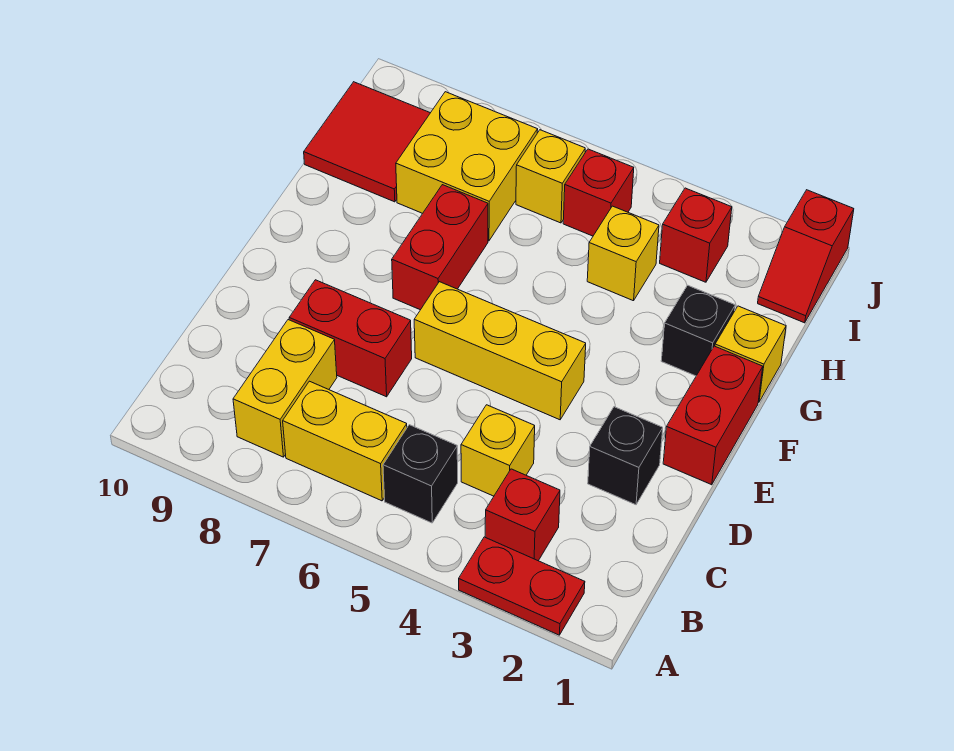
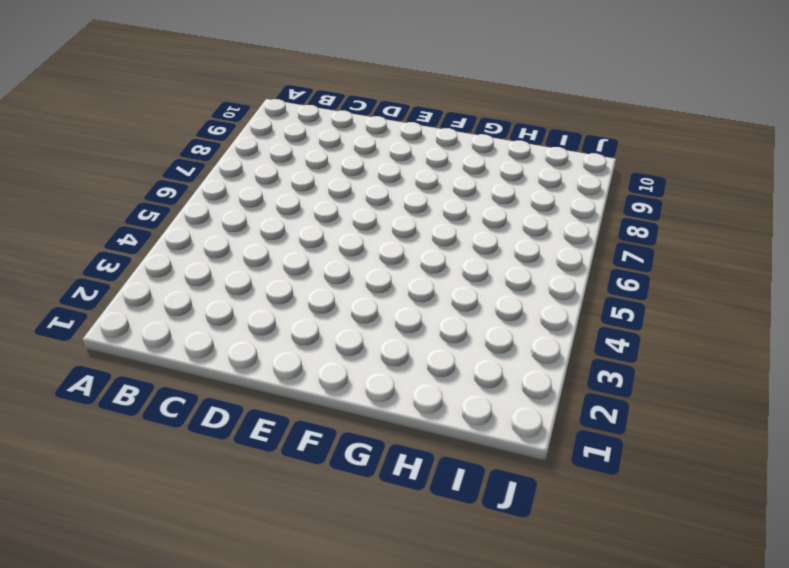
none -> red plate A2:A3 level 1
none -> red brick B3 level 1
none -> black brick B5 level 1

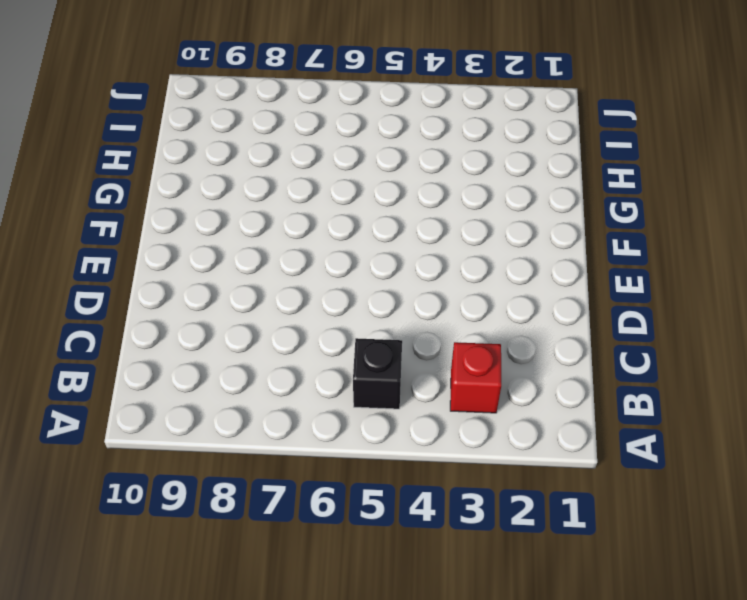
none -> red plate A2:A3 level 1
none -> yellow brick B6:B7 level 1
none -> yellow brick B8:C8 level 1

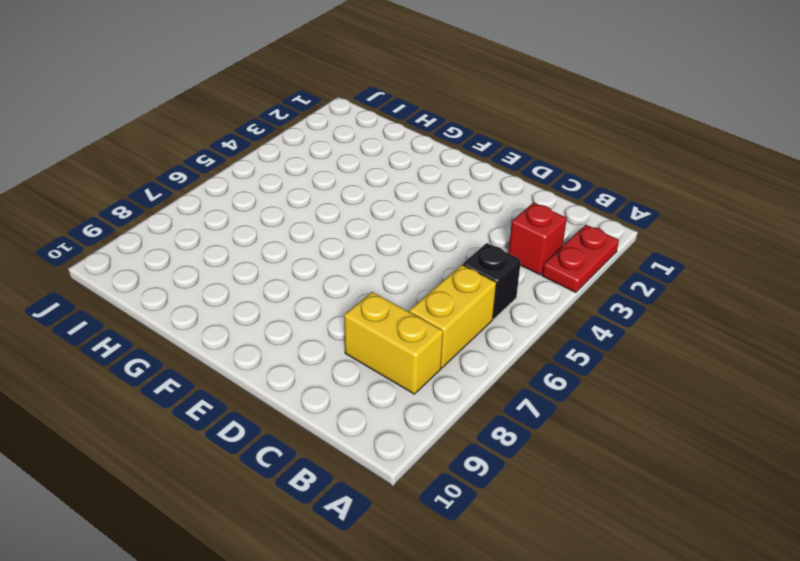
none -> yellow brick C4 level 1
none -> black brick D2 level 1
none -> red brick D7:D8 level 1

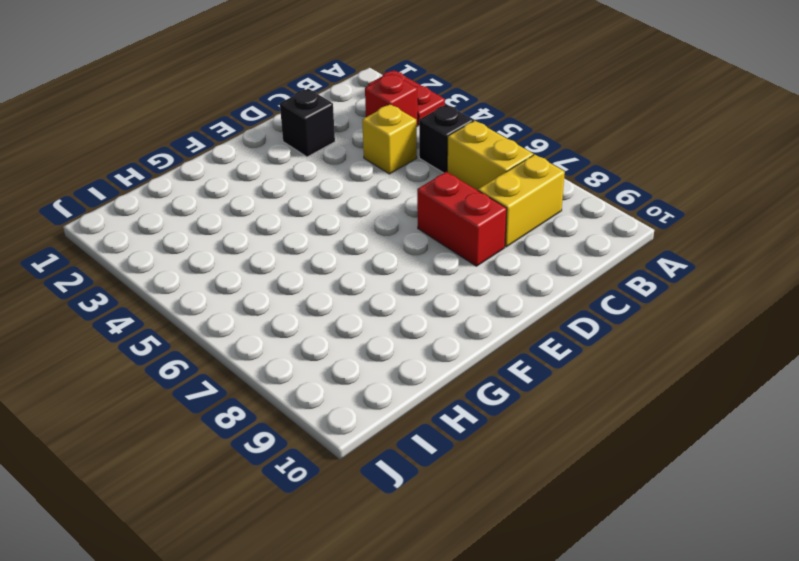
none -> red brick E1:F1 level 1
none -> yellow brick E4:E6 level 1
none -> red brick F7:G7 level 1

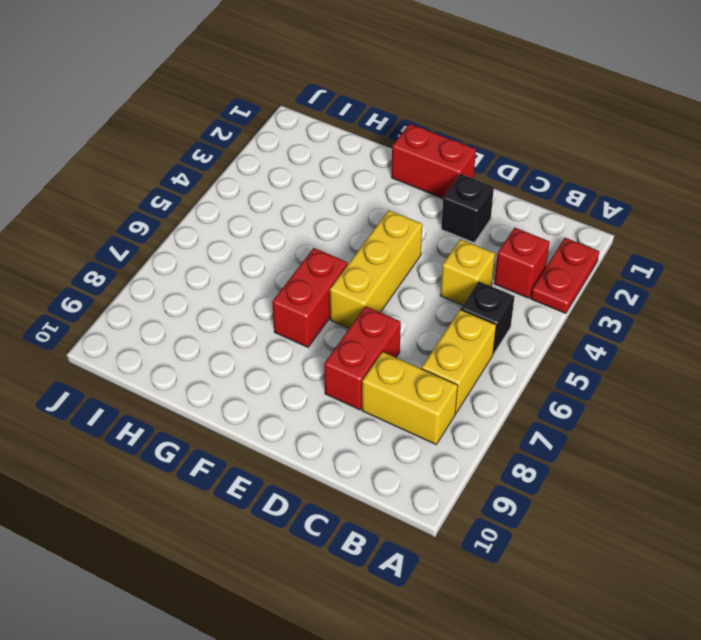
red brick F6:F7 level 1 -> red brick F7:G7 level 1
none -> yellow brick G1 level 1
none -> black brick G2 level 1
none -> yellow brick H4 level 1

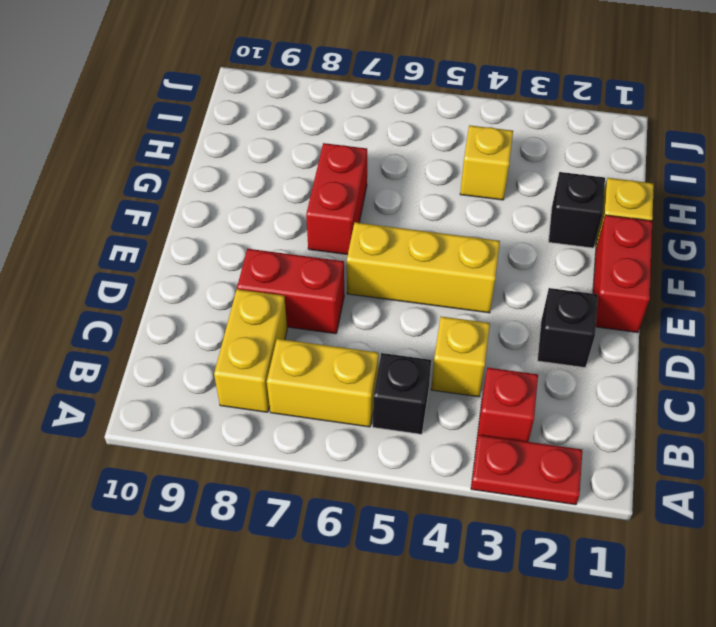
none -> yellow brick H7:I8 level 1
none -> red tile H9:I10 level 1
none -> red slope I1:J1 level 1 top J

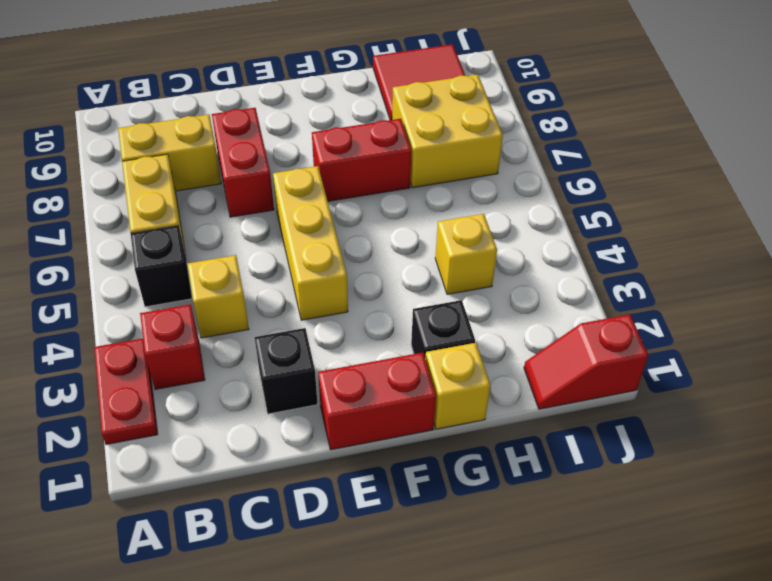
none -> red brick I3 level 1
none -> red brick I5 level 1
none -> yellow brick I6 level 1

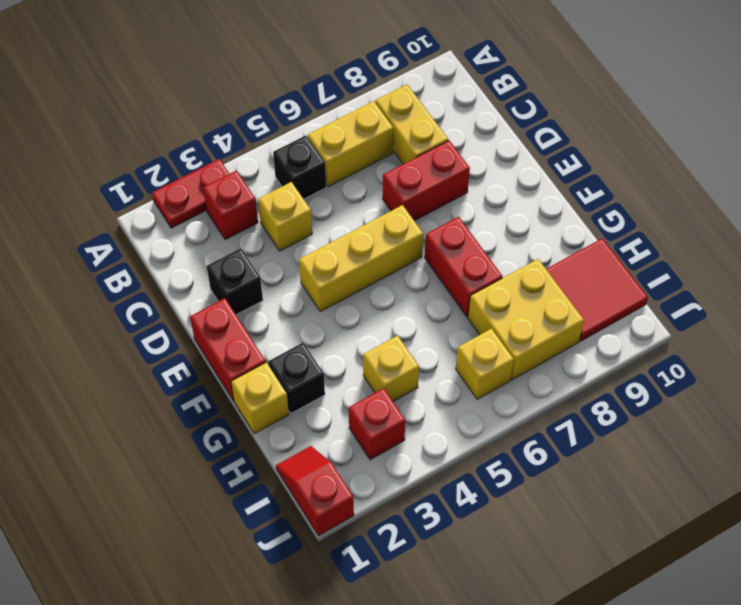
none -> red brick I5 level 1

